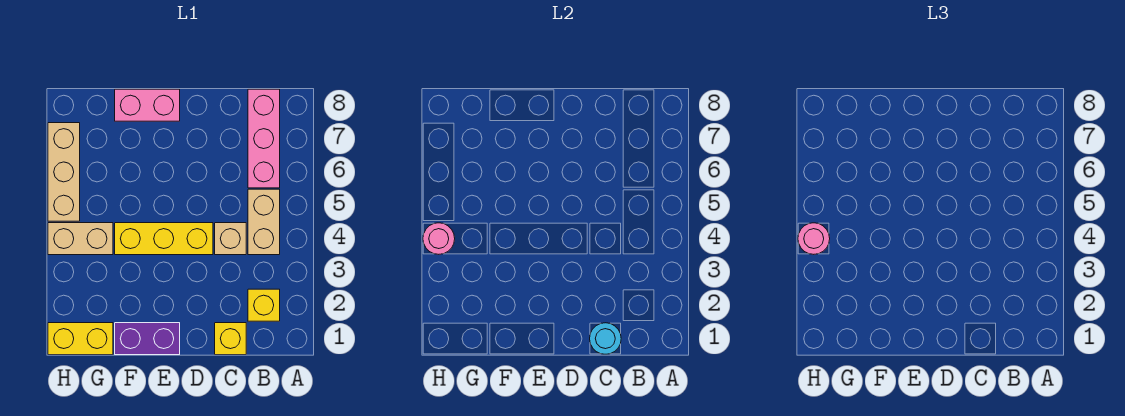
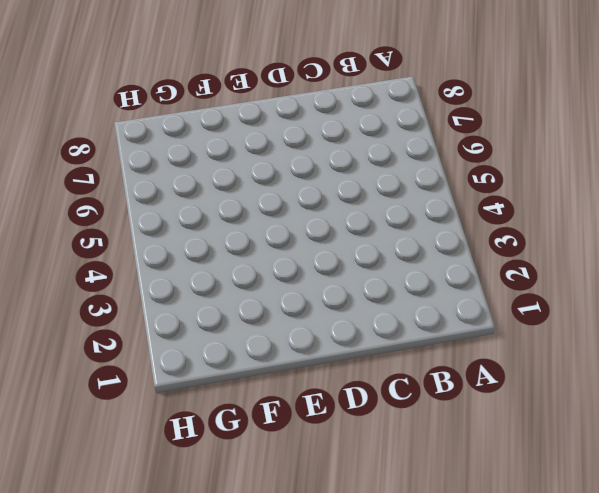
none -> yellow brick B2 level 1
none -> tan brick B4:B5 level 1
none -> pink brick B6:B8 level 1

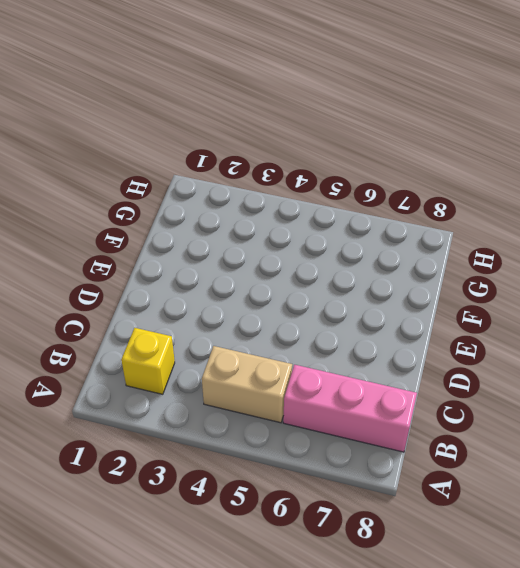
none -> yellow brick C1 level 1
none -> tan brick C4 level 1
none -> yellow brick D4:F4 level 1

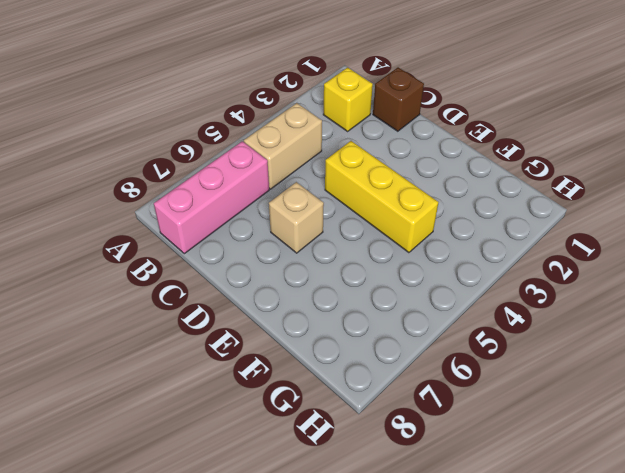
brown brick C1 level 1 -> yellow brick C1 level 1
tan brick D6 level 1 -> tan brick C4 level 1
none -> purple brick E1:F1 level 1
none -> pink brick E8:F8 level 1
none -> yellow brick G1:H1 level 1

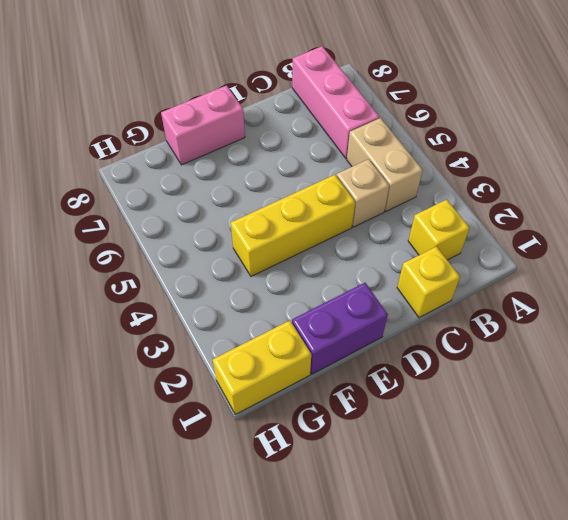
none -> tan brick G4:H4 level 1
none -> tan brick H5:H7 level 1
none -> cyan round brick C1 level 2

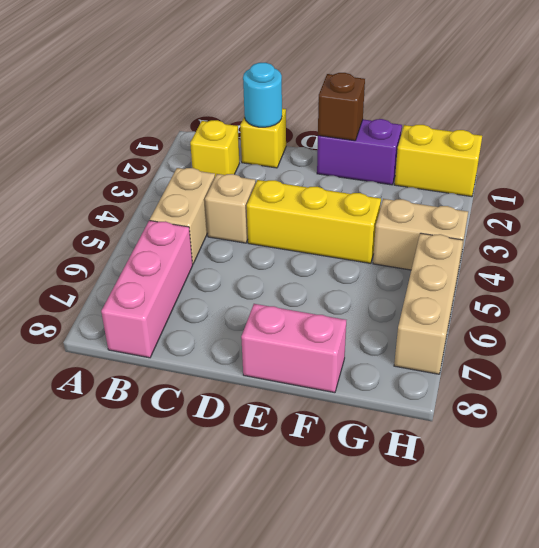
brown brick E1 level 2 -> none
none -> pink round brick H4 level 2
none -> pink round brick H4 level 3

